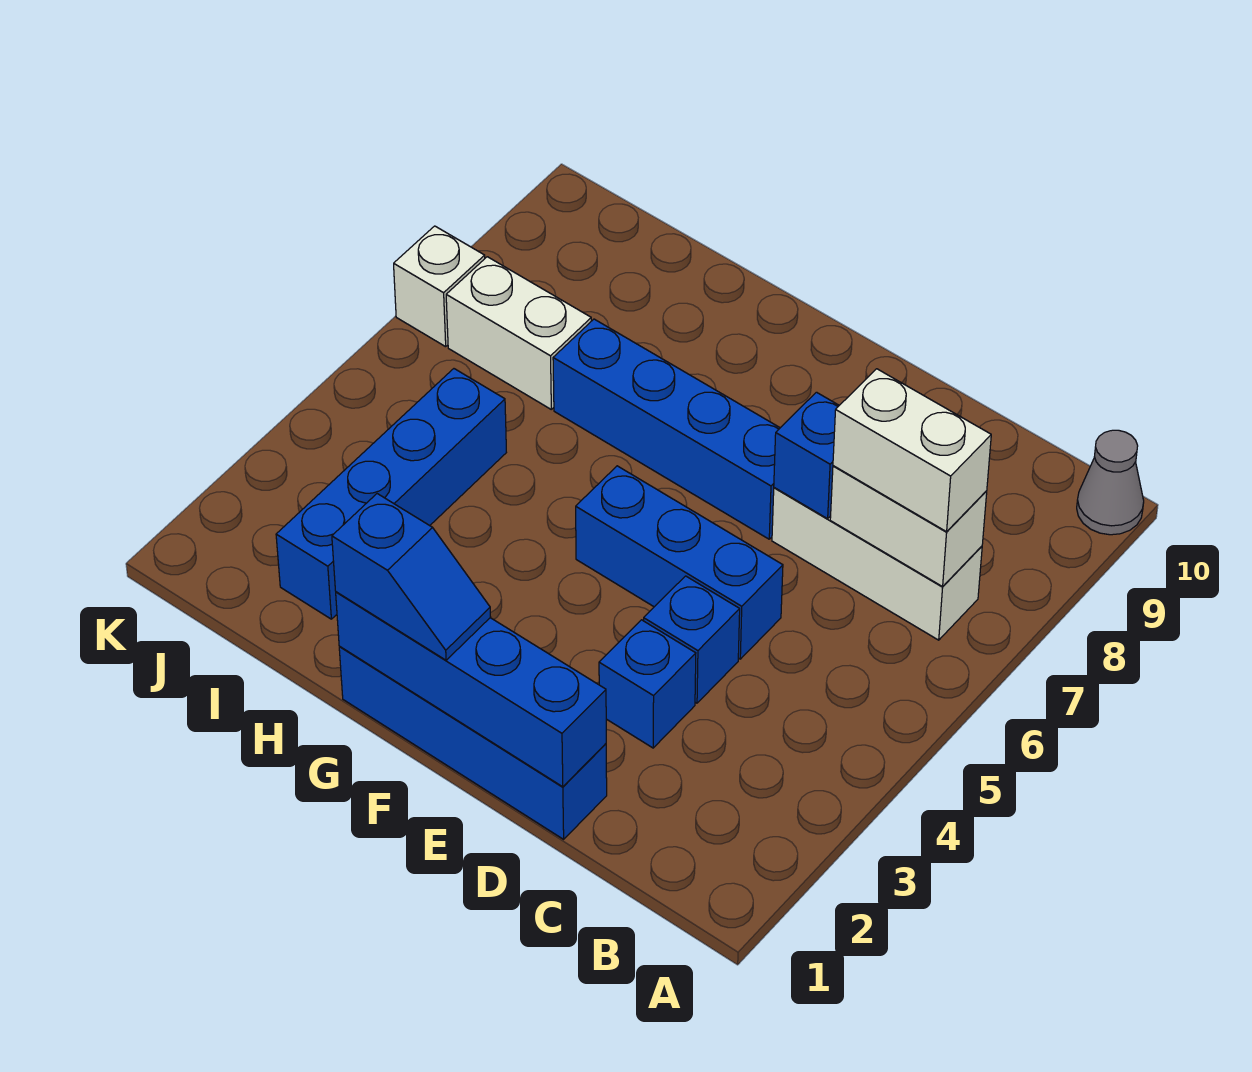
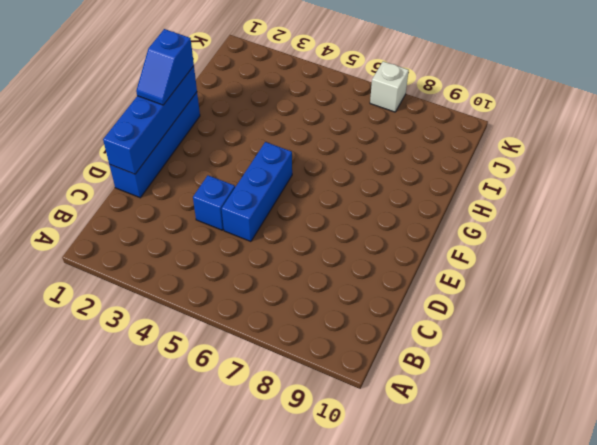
none -> grey cone A10 level 1
none -> white brick B7:D7 level 1
none -> blue brick D3 level 1

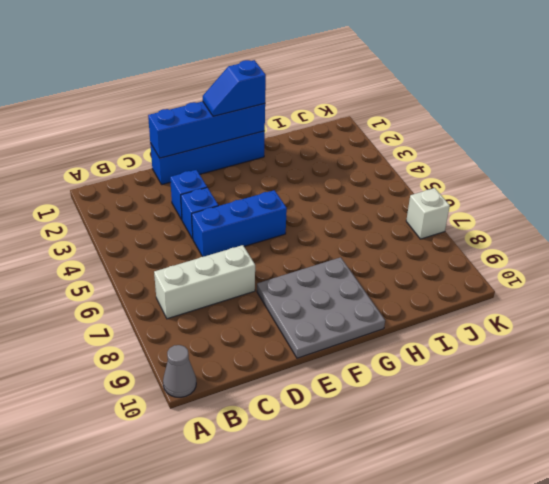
grey plate E8:G10 level 1 -> none
none -> blue brick E7:H7 level 1
none -> blue brick I2:I5 level 1
none -> white brick I7:J7 level 1

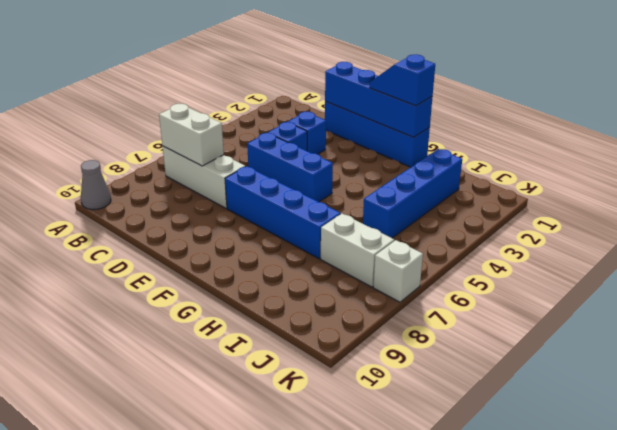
none -> blue brick D7 level 2
none -> white brick B7:C7 level 3

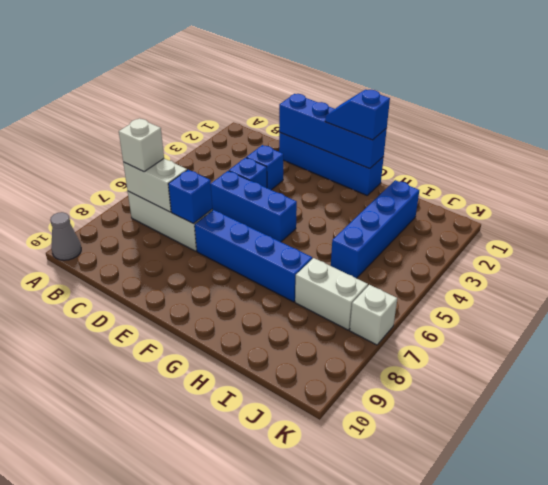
white brick B7 level 3 -> white brick B7:C7 level 3

